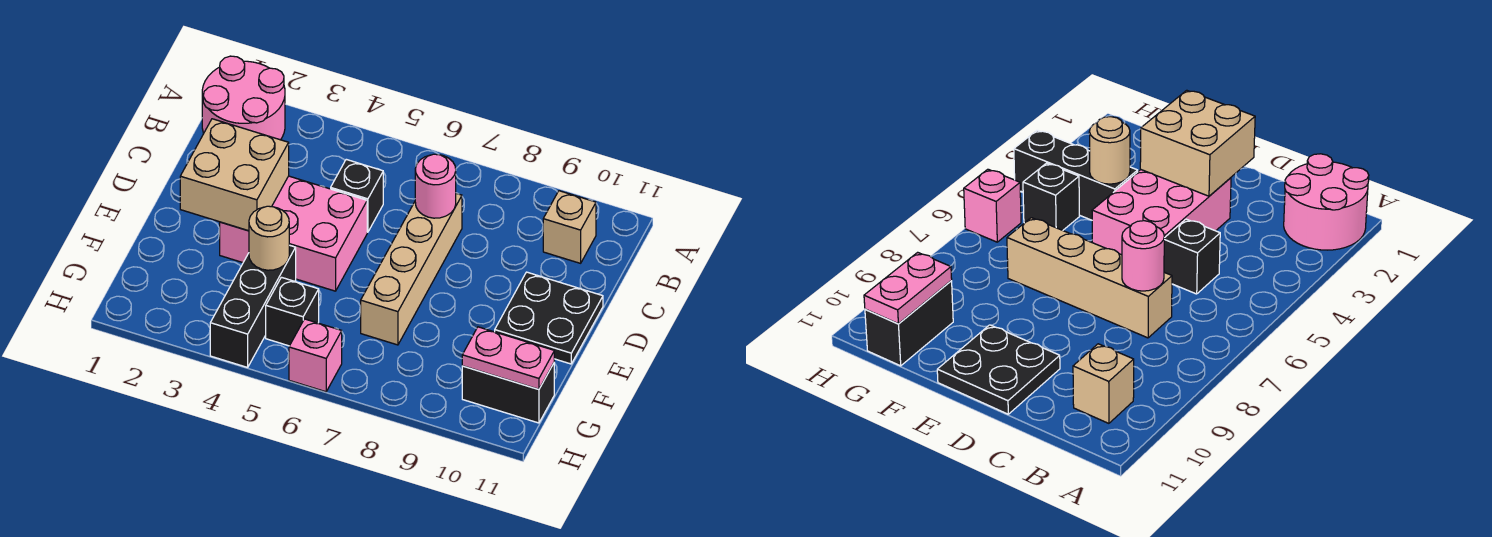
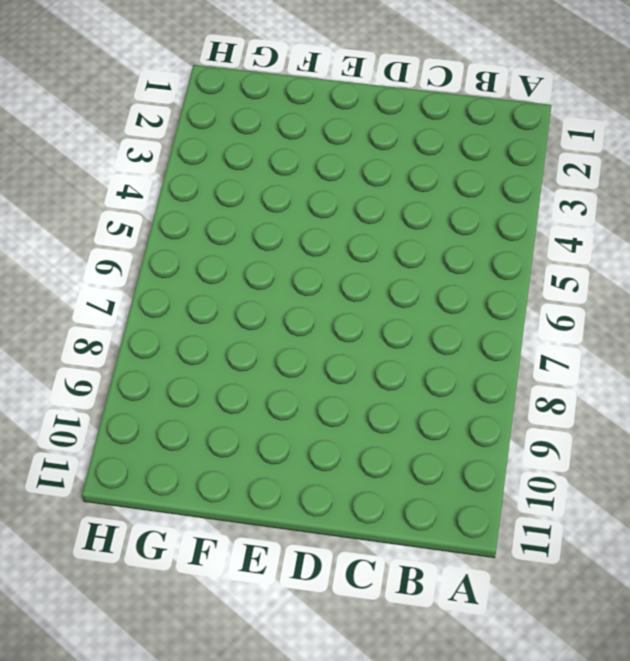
none -> pink round brick A1:B2 level 1
none -> tan brick B10 level 1
none -> black brick C5 level 1

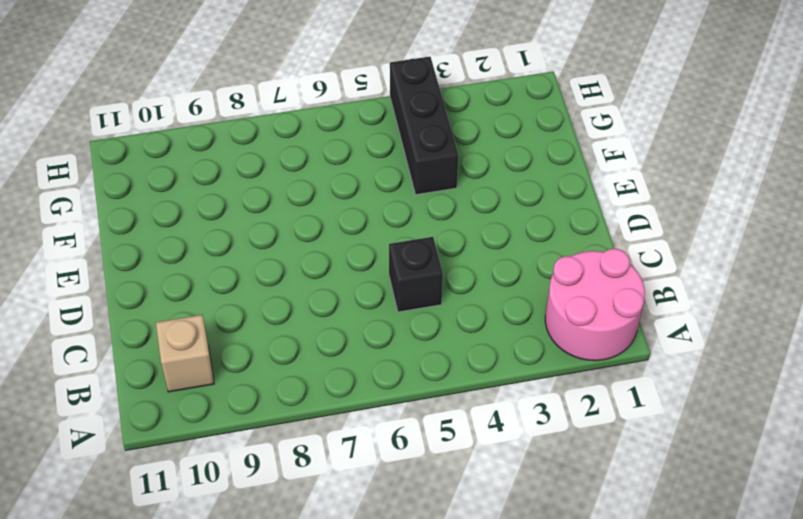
none -> tan brick C7:F7 level 1
none -> pink brick D3:E5 level 1
none -> black plate D10:E11 level 1

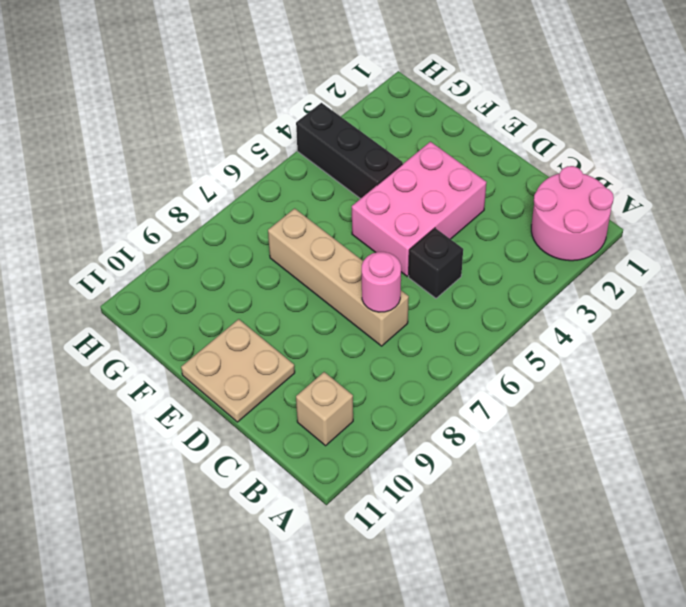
tan plate D10:E11 level 1 -> black plate D10:E11 level 1
none -> black brick G5 level 1
none -> black brick G10:G11 level 1
none -> pink brick H6 level 1

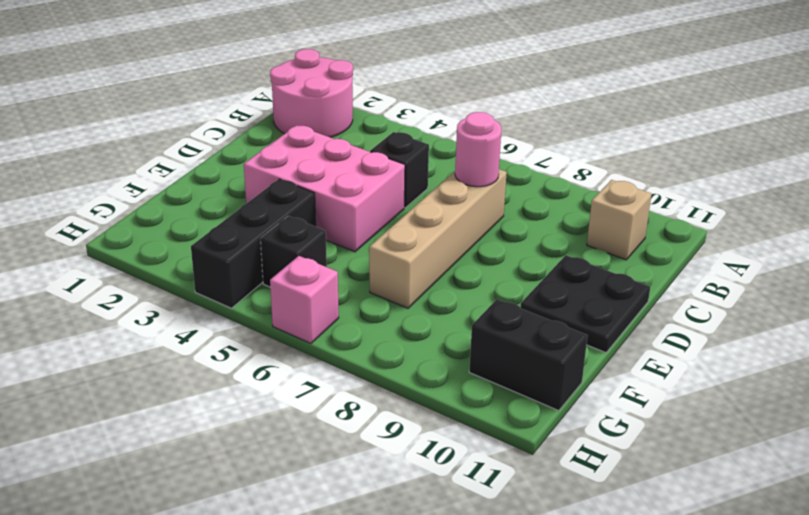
none -> tan brick D2:E3 level 2
none -> tan round brick F4 level 2
none -> pink plate G10:G11 level 2

